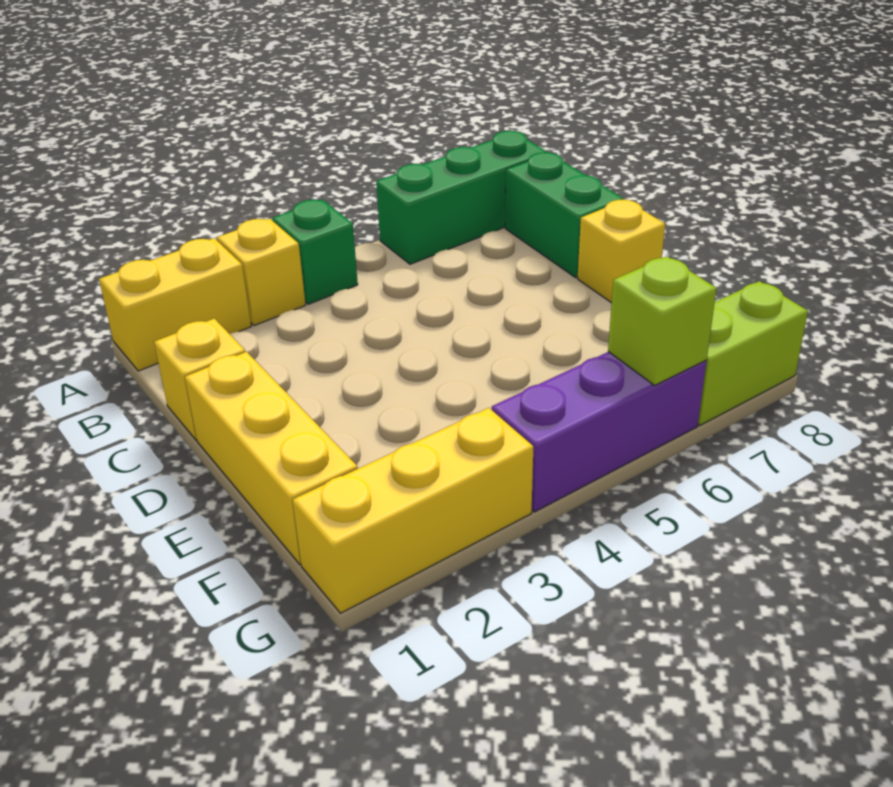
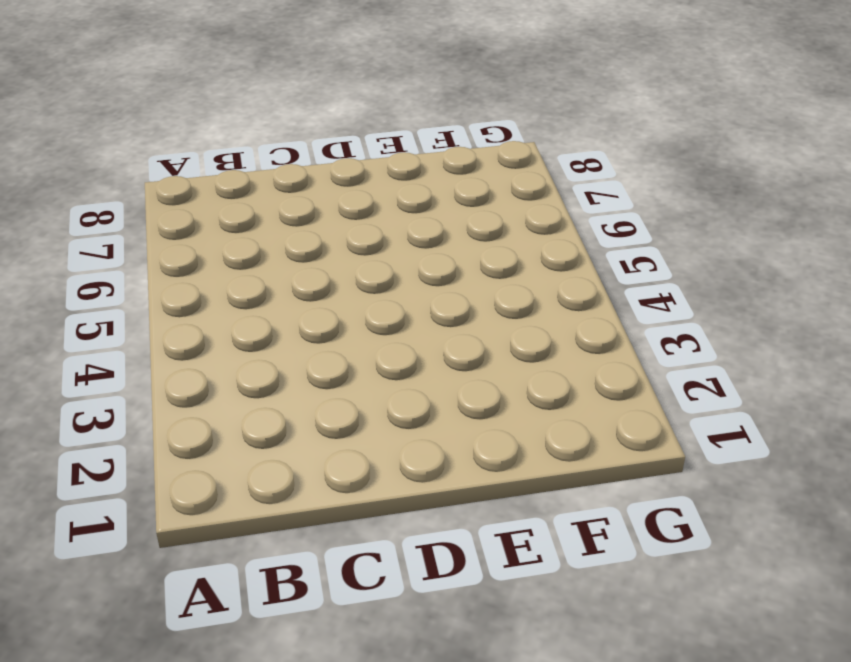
none -> yellow brick A1:A2 level 1
none -> yellow brick A3 level 1
none -> green brick A4 level 1

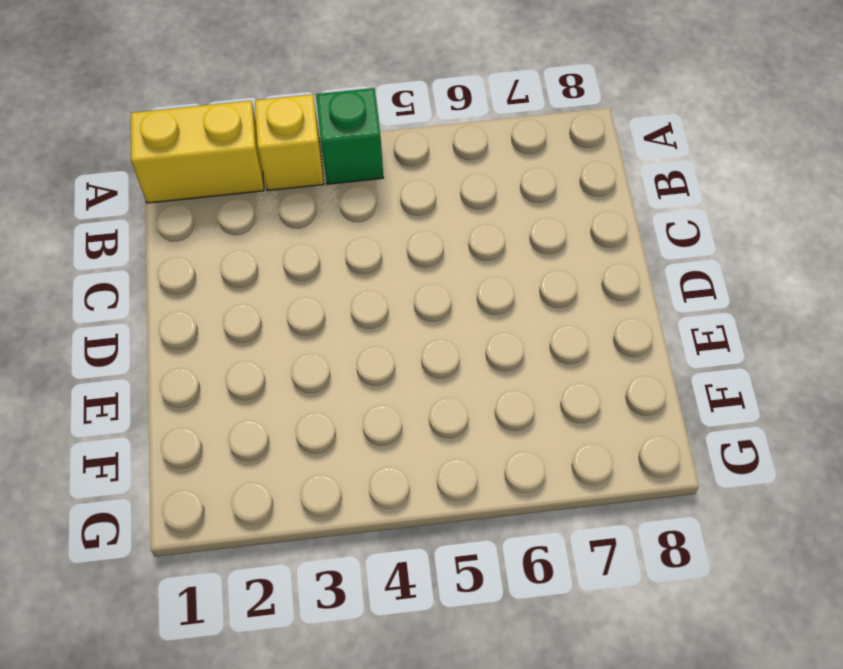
none -> green brick A6:A8 level 1
none -> green brick B8:C8 level 1
none -> yellow brick C1 level 1

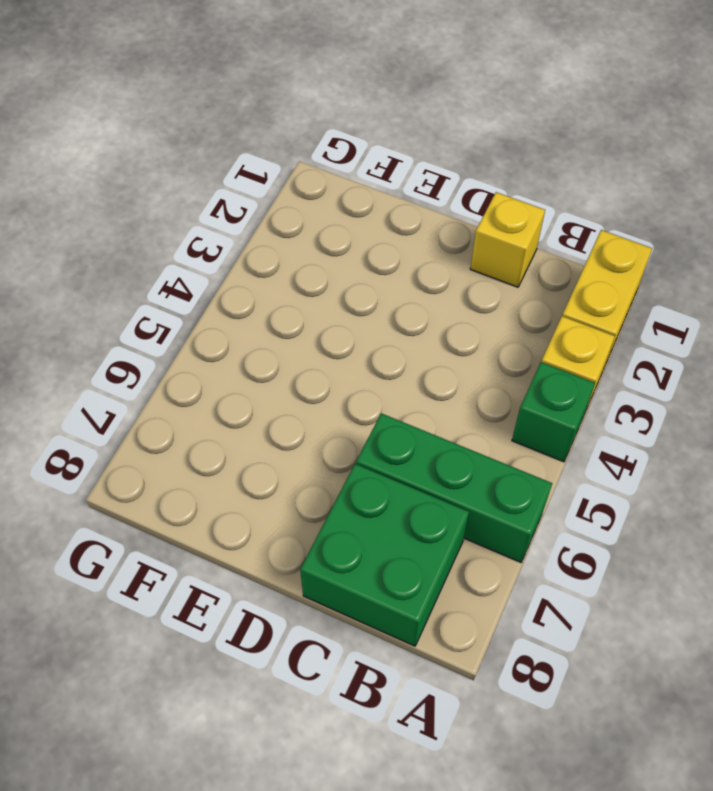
green brick A6:C6 level 1 -> green brick A6:A8 level 1
green brick B7:C8 level 1 -> green brick B8:C8 level 1
none -> yellow brick D1:F1 level 1
none -> yellow brick D8 level 1
none -> yellow brick G1:G3 level 1

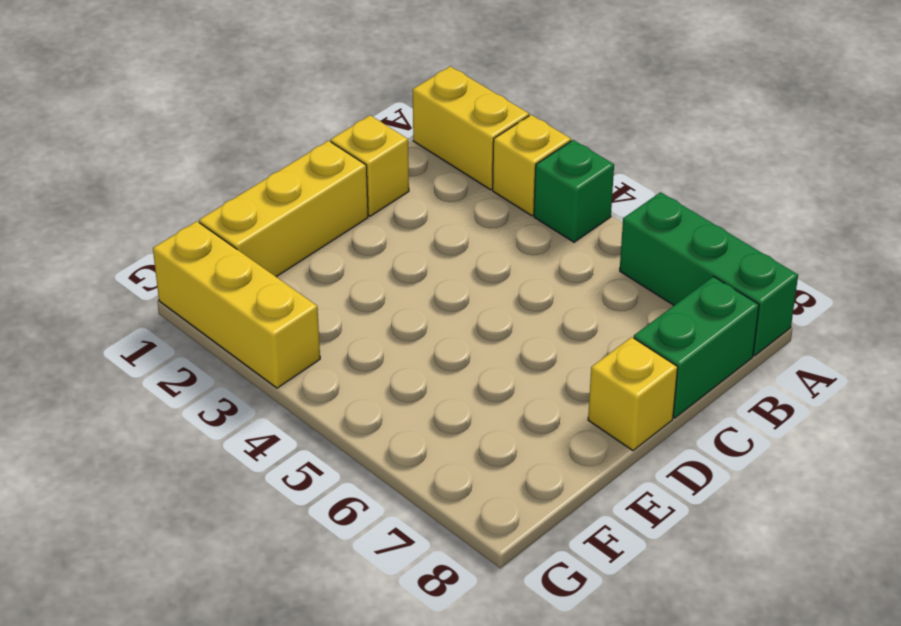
none -> purple brick G4:G6 level 1
none -> lime brick G7:G8 level 1
none -> lime brick G6 level 2

